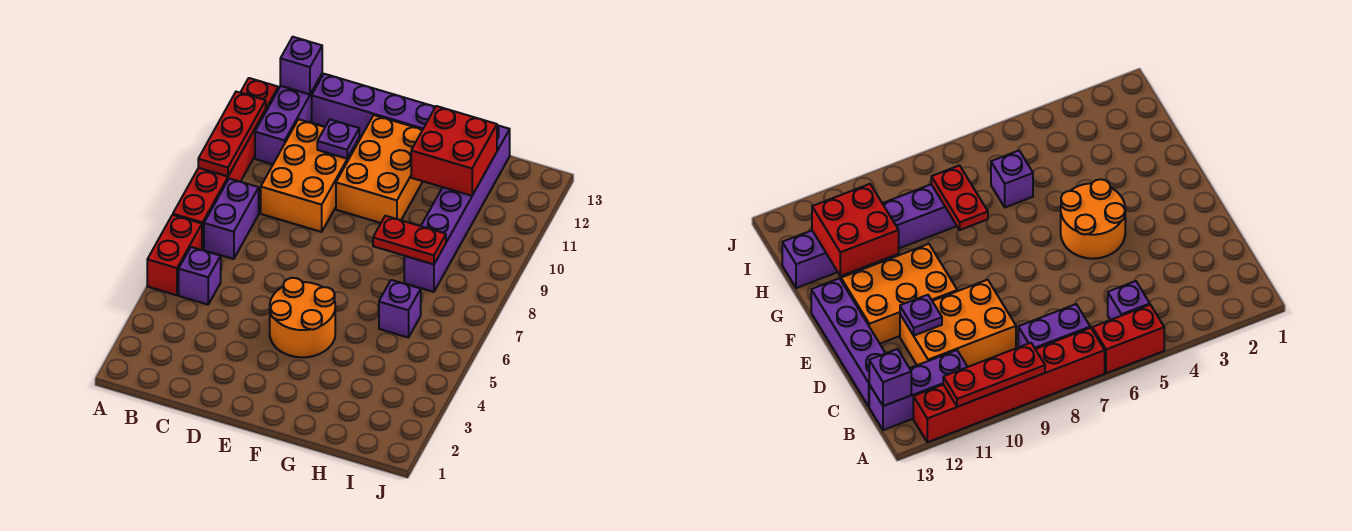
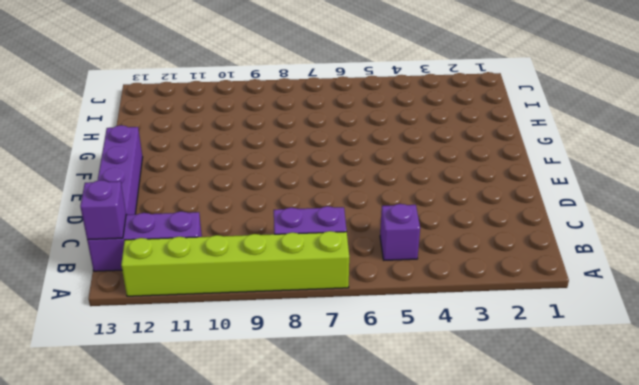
lime brick A7:A12 level 1 -> red brick A7:A12 level 1
none -> red brick A5:A6 level 1
none -> orange brick C9:D11 level 1
none -> orange round brick E4:F5 level 1

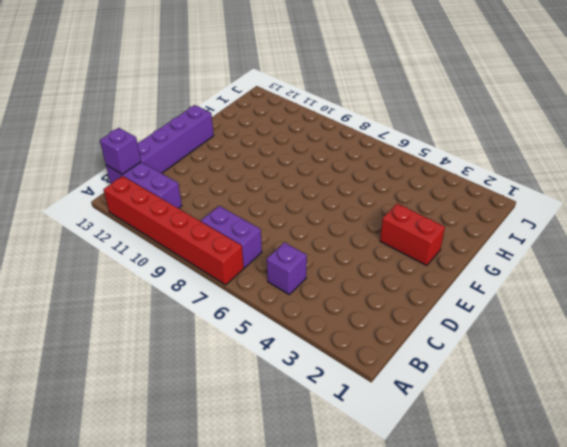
red brick F2:F3 level 1 -> red brick A5:A6 level 1
none -> orange brick C9:D11 level 1
none -> orange round brick E4:F5 level 1
none -> orange brick E10:F12 level 1

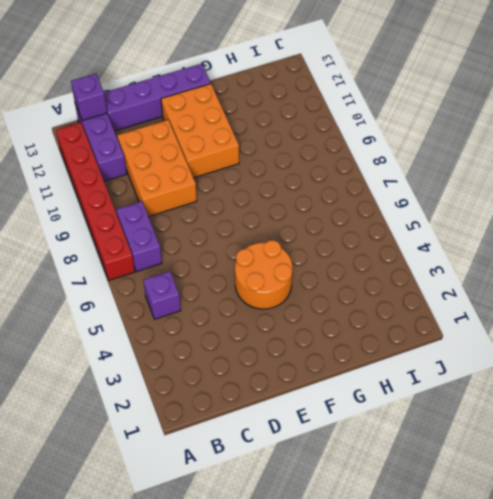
none -> red brick A5:A6 level 1
none -> purple brick H6 level 1
none -> purple brick H8:H13 level 1

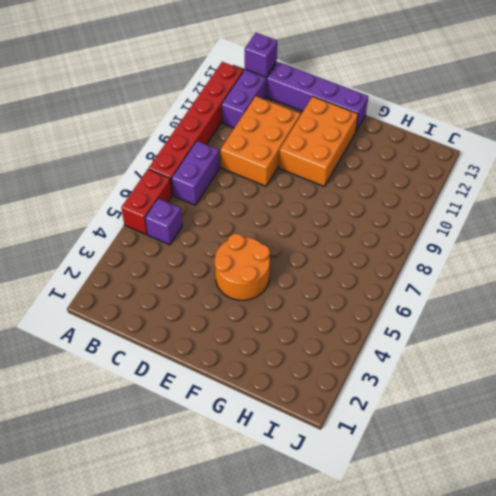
none -> purple brick H6 level 1
none -> purple brick H8:H13 level 1
none -> red plate A9:A11 level 2

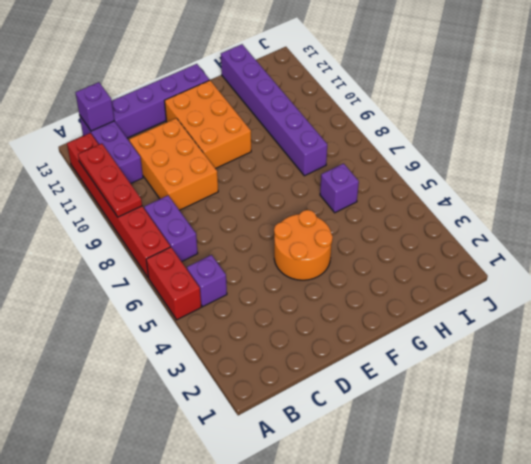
none -> purple plate D11 level 2
none -> red plate G8:H8 level 2
none -> red brick G11:H12 level 2

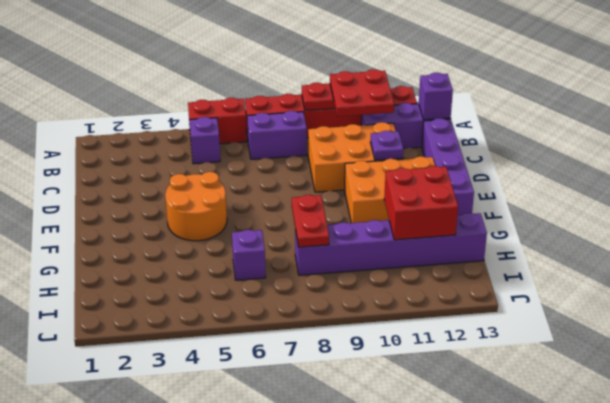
red plate A10:B11 level 3 -> none

